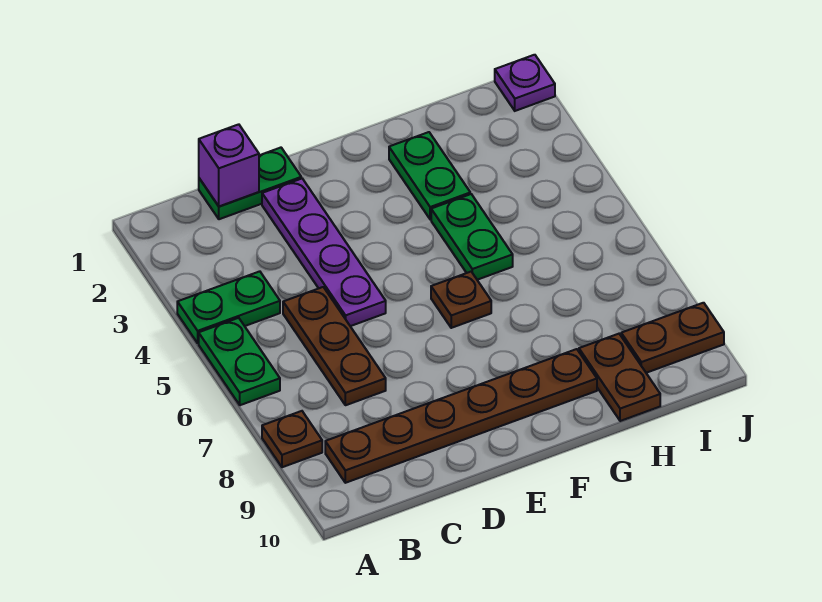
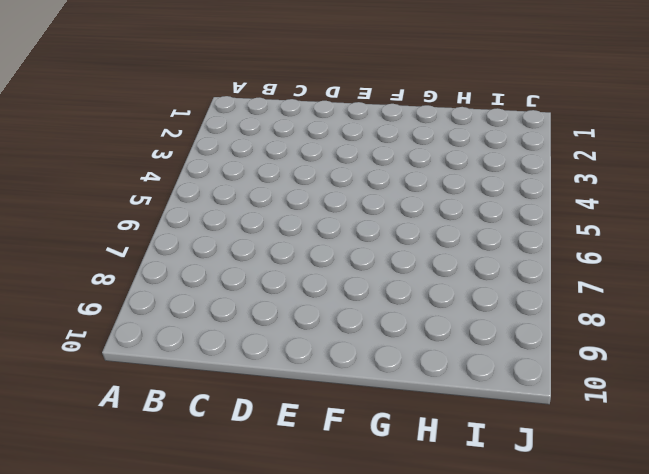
none -> green plate A4:B4 level 1
none -> green plate A5:A6 level 1
none -> brown plate A8 level 1

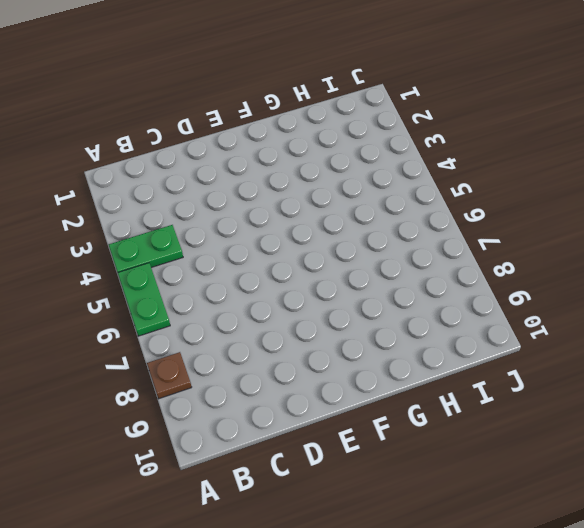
none -> brown plate B9:G9 level 1
none -> green plate C1:D1 level 1
none -> brown plate C5:C7 level 1

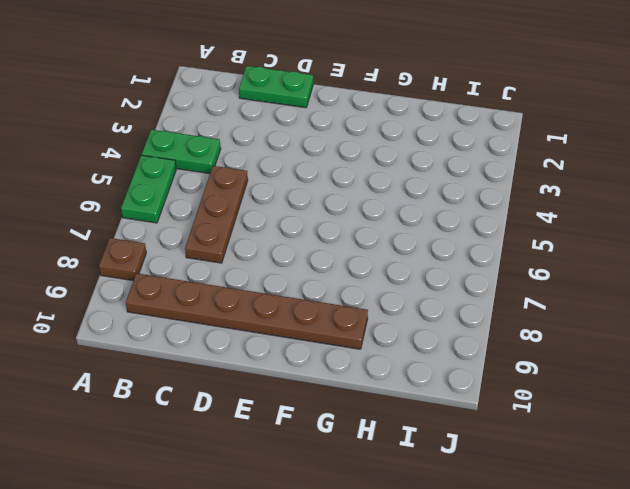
none -> purple plate D2:D5 level 1
none -> brown plate F6 level 1
none -> green plate G2:G3 level 1

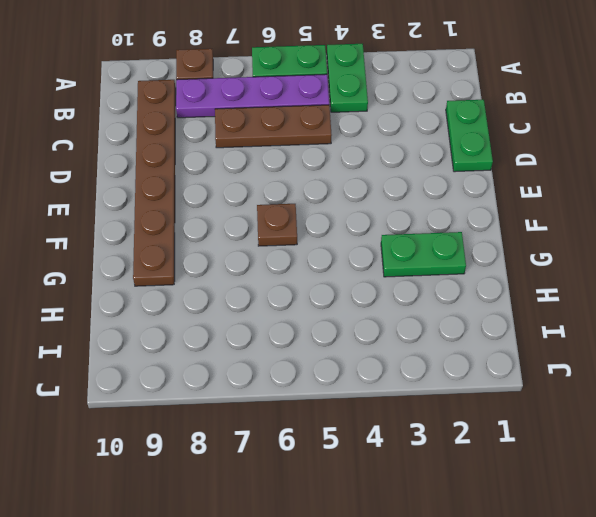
purple plate B5:B8 level 1 -> purple plate D2:D5 level 1
none -> green plate G4:G5 level 1
none -> brown plate H9:H10 level 1
none -> brown plate I9:J9 level 1

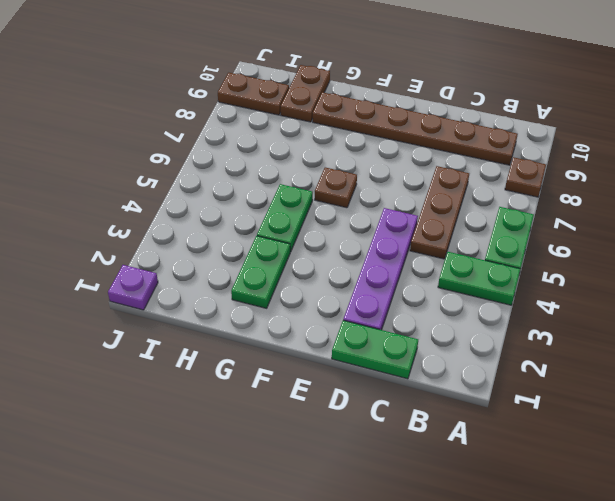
none -> purple brick C1 level 2

